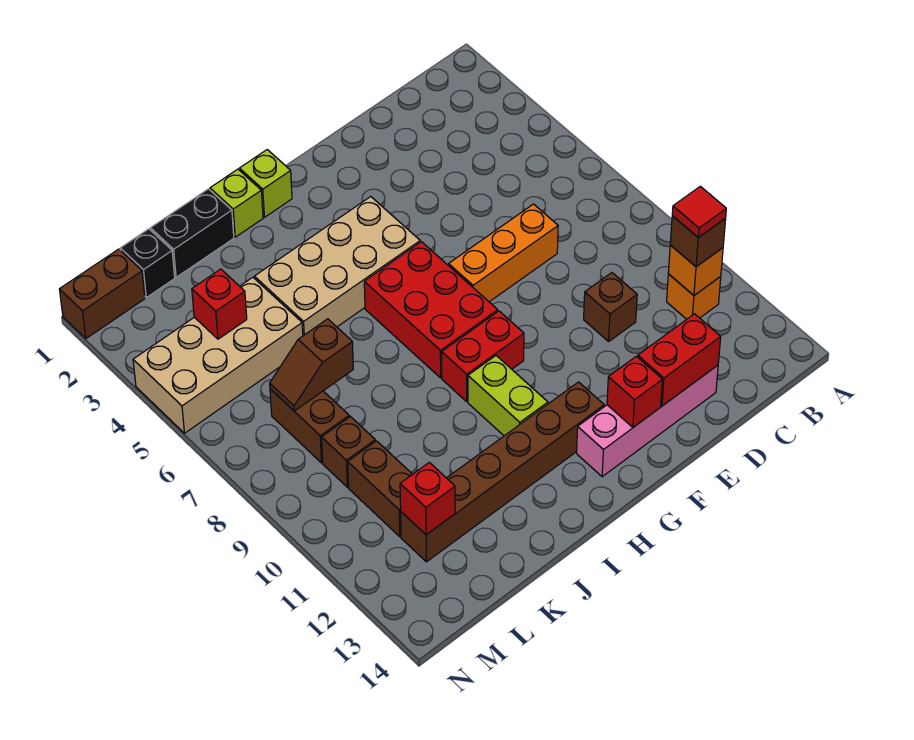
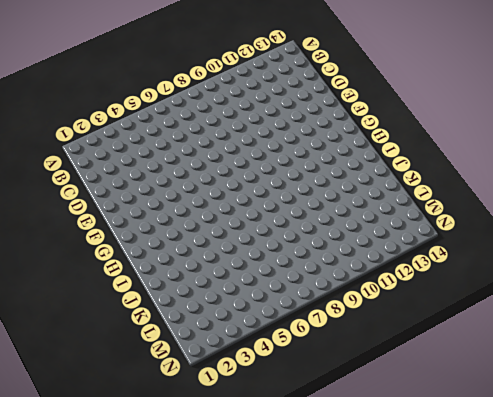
none -> orange brick B11 level 1
none -> orange brick D7:F7 level 1
none -> brown brick D10 level 1

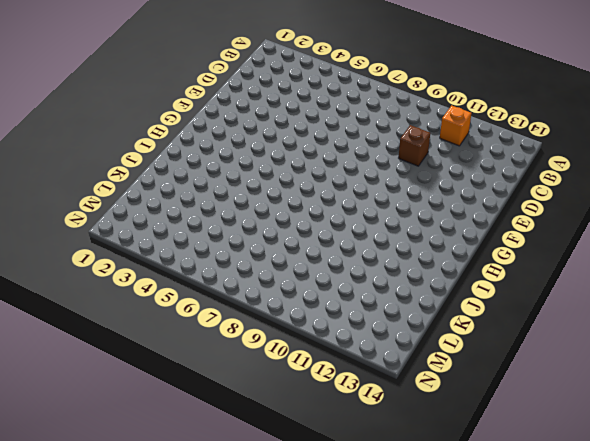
none -> orange brick D7:F7 level 1
none -> pink brick D13:G13 level 1
none -> tan brick G4:J5 level 1

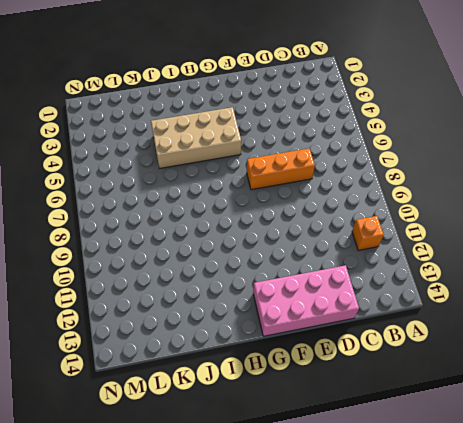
pink brick D13:G14 level 1 -> pink brick D13:G13 level 1
none -> brown brick D10 level 1
none -> red brick G6:H8 level 1
none -> red brick G9:H9 level 1

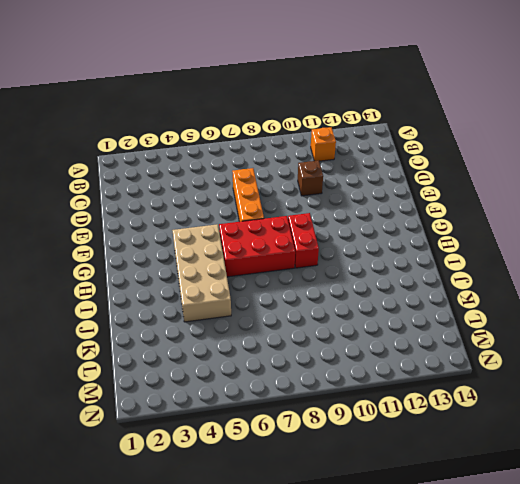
none -> pink brick D13:G13 level 1
none -> brown brick G12:L12 level 1
none -> lime brick H1 level 1

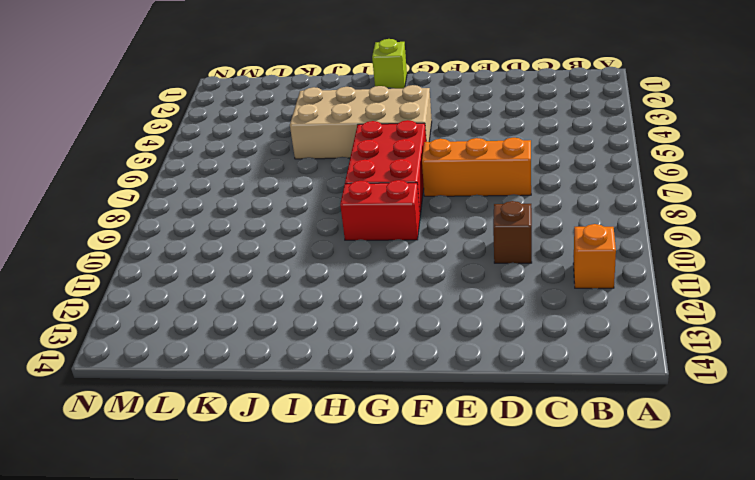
none -> pink brick D13:G13 level 1
none -> brown brick G12:L12 level 1
none -> lime brick H10:H11 level 1

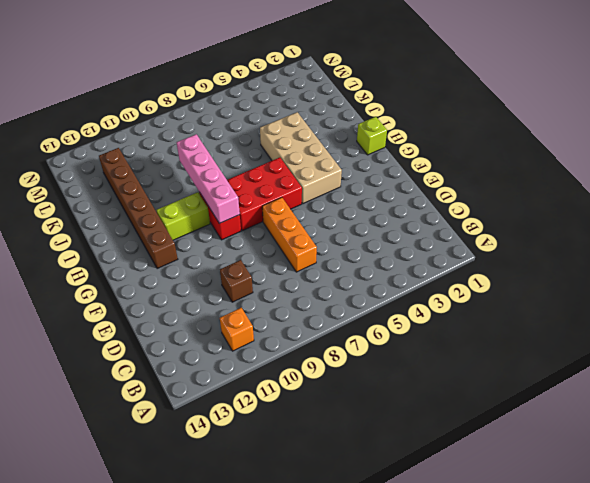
pink brick G9:J9 level 2 -> pink brick D13:G13 level 1
none -> lime brick I1 level 1
none -> black brick J1:K1 level 1
none -> tan brick K4:N5 level 1

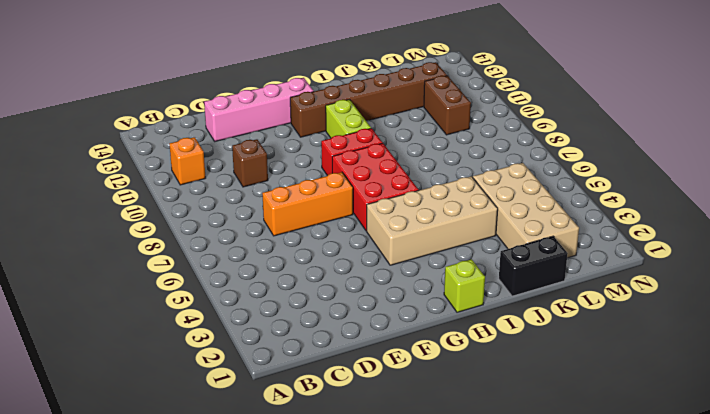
tan brick K2:L5 level 1 -> tan brick K4:N5 level 1
none -> lime brick I1 level 1
none -> black brick L1 level 1
none -> brown brick L7:L8 level 1

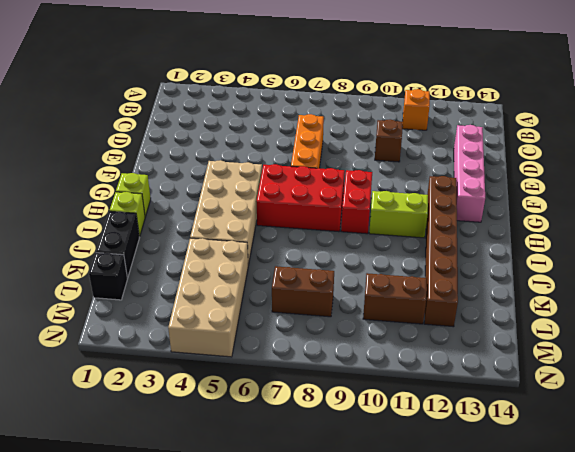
none -> brown brick L9 level 1
none -> brown brick M1:N1 level 1
none -> orange brick B11 level 2

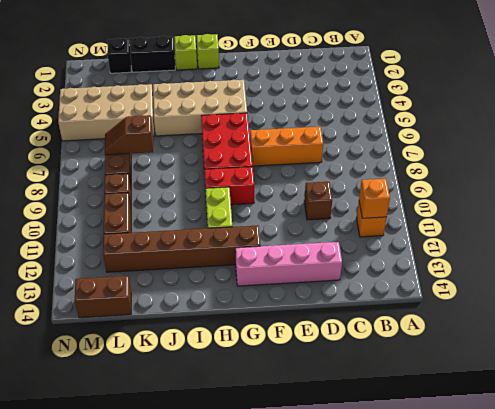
brown brick L14:M14 level 1 -> brown brick M1:N1 level 1
none -> red brick D13:E13 level 2
none -> red brick F13 level 2
none -> red brick L4 level 2

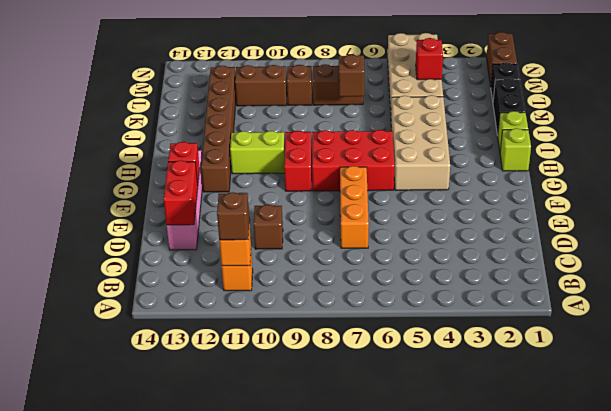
none -> red brick L12 level 2
none -> red tile B11 level 4

